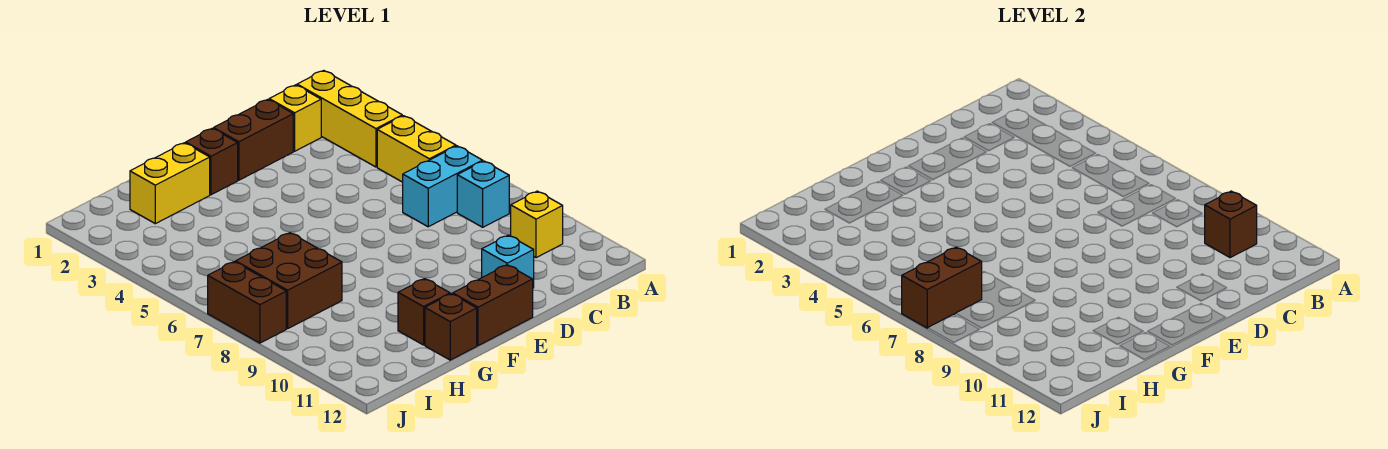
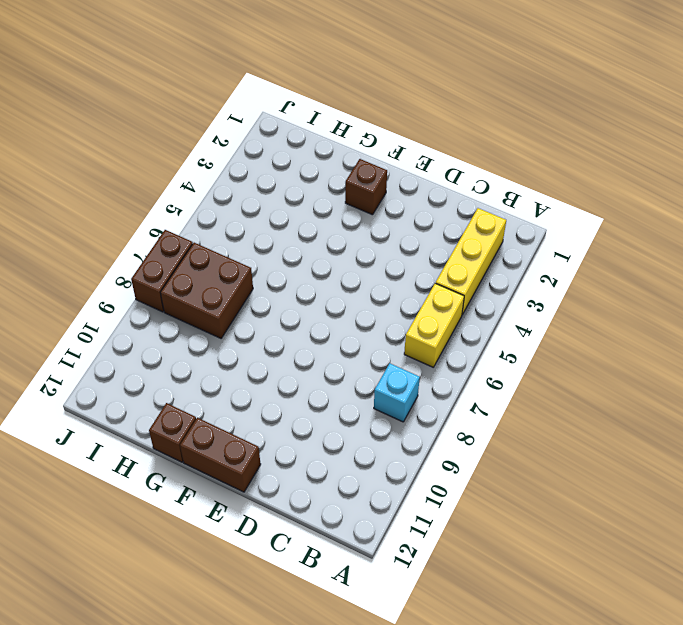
none -> cyan brick B7:C7 level 1
none -> yellow brick B10 level 1
none -> yellow brick C2 level 1

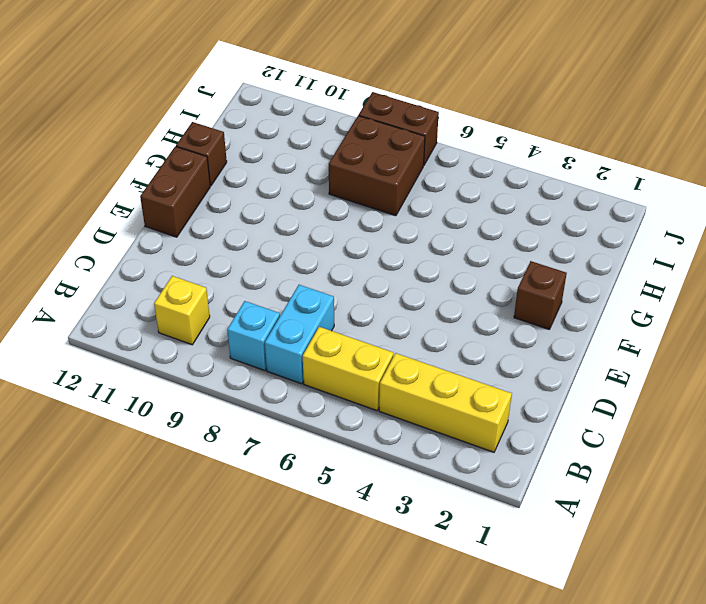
none -> yellow brick C2 level 1
none -> brown brick D2:E2 level 1
none -> cyan brick D11 level 1

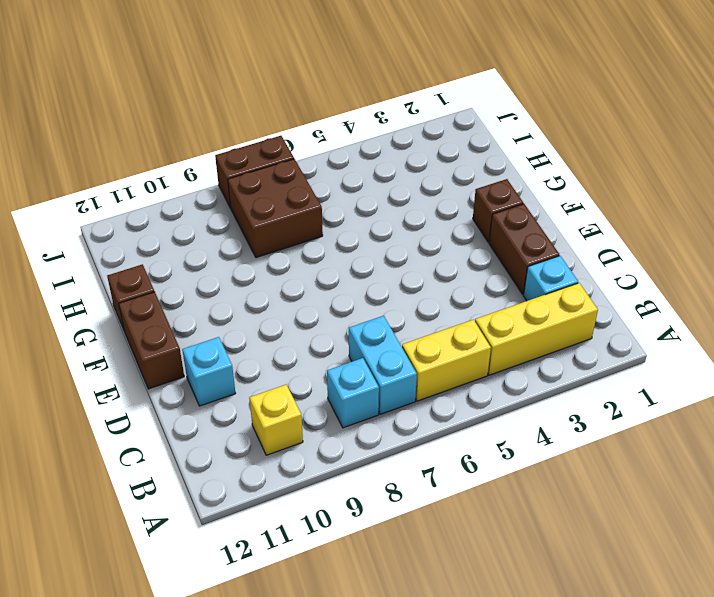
cyan brick C2 level 1 -> yellow brick C2 level 1
none -> yellow brick G2:H2 level 1
none -> brown brick G11 level 1
none -> brown brick B10 level 2

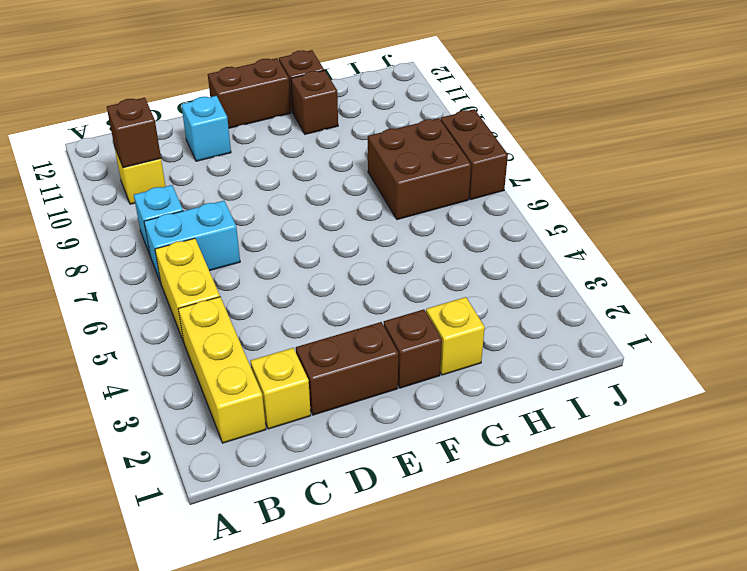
yellow brick G2 level 1 -> yellow brick G2:H2 level 1
none -> brown brick I7:J7 level 2

